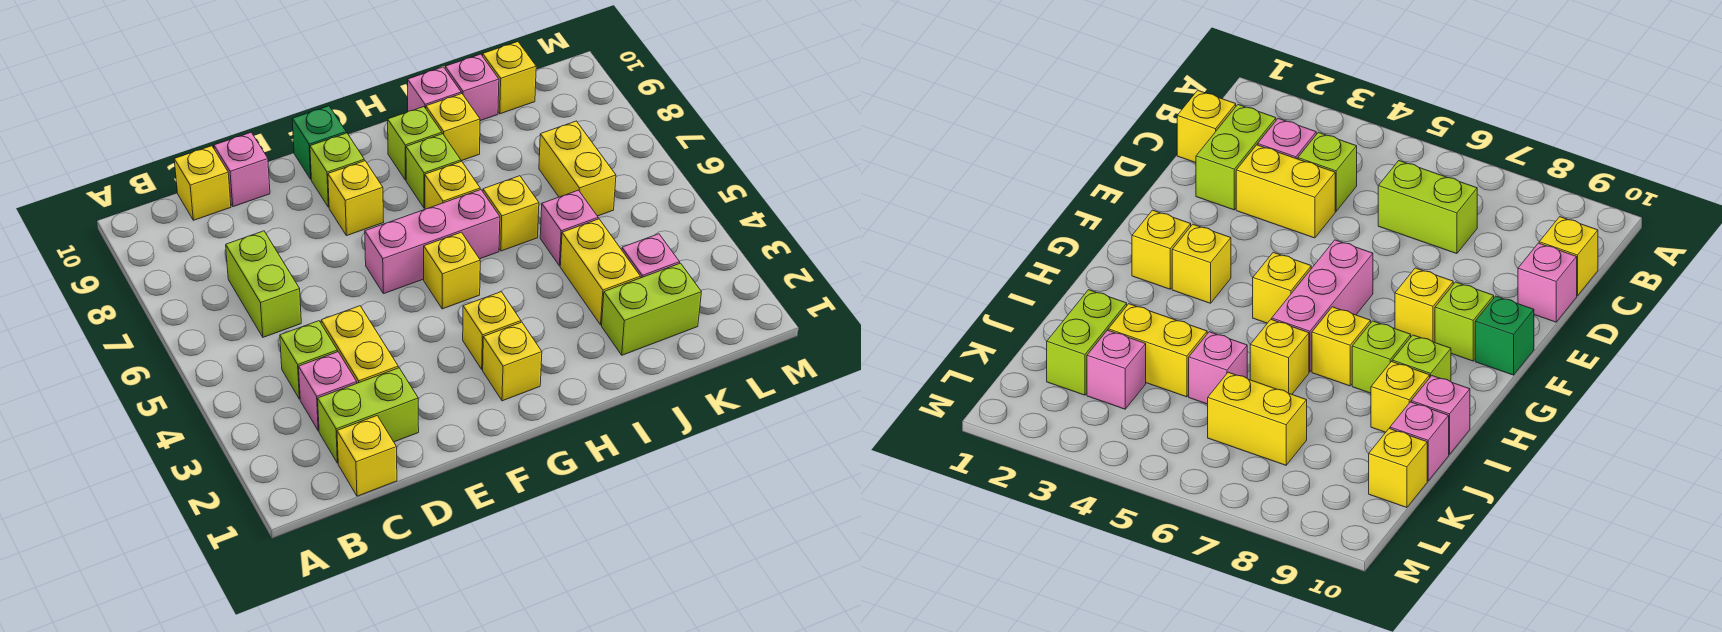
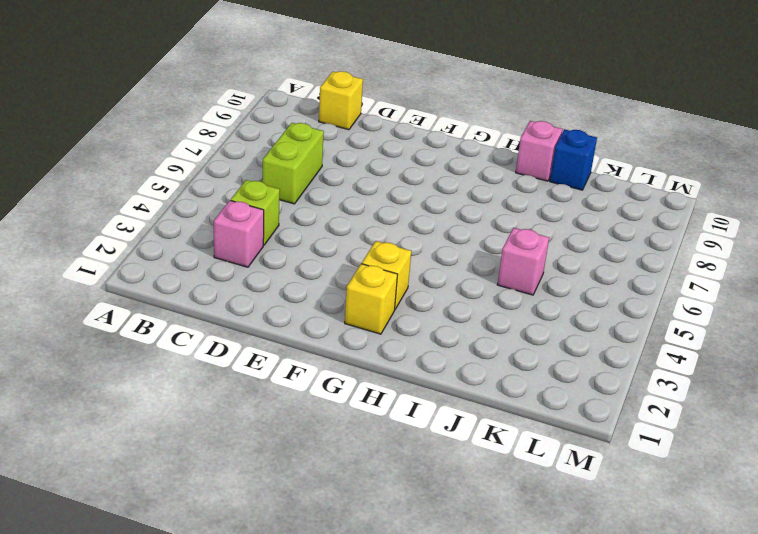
blue brick J10 level 1 -> pink brick J10 level 1
none -> yellow brick C1 level 1
none -> lime brick C2:D2 level 1
none -> yellow brick D3:D4 level 1

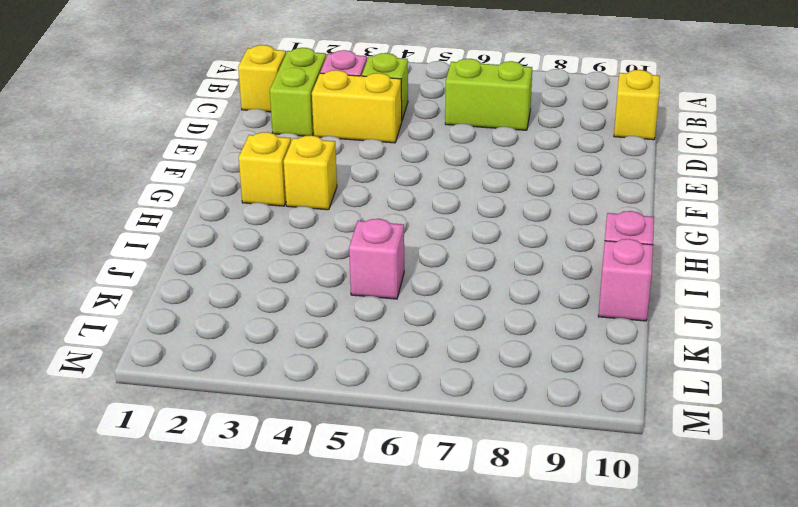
none -> pink brick D10 level 1
none -> pink brick F6:H6 level 1
none -> yellow brick F8 level 1

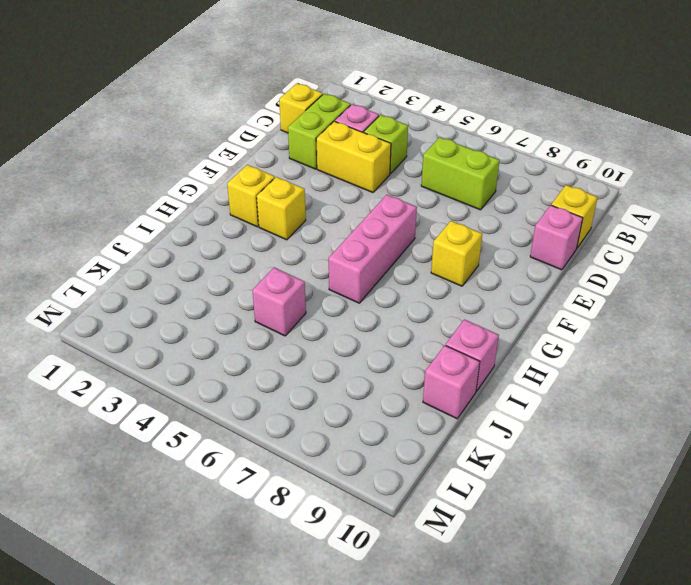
none -> lime brick F9 level 1
none -> green brick F10 level 1
none -> yellow brick G5 level 1

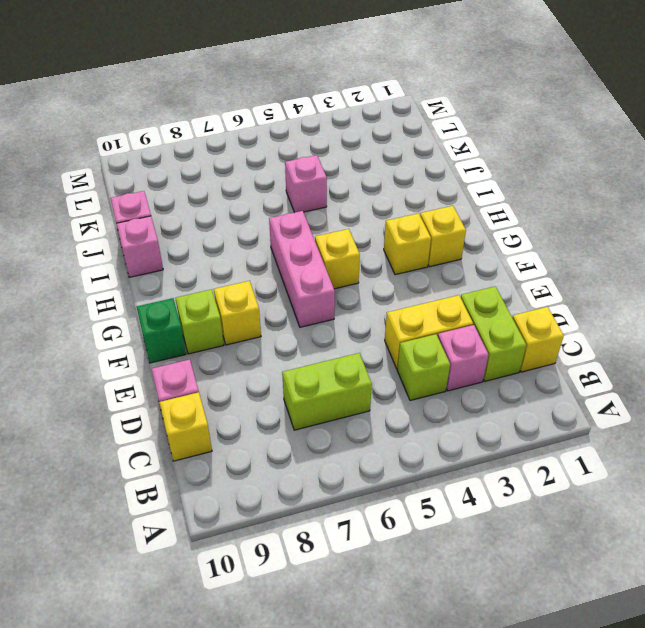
none -> yellow brick H7 level 1
none -> lime brick H8 level 1
none -> lime brick H9 level 1

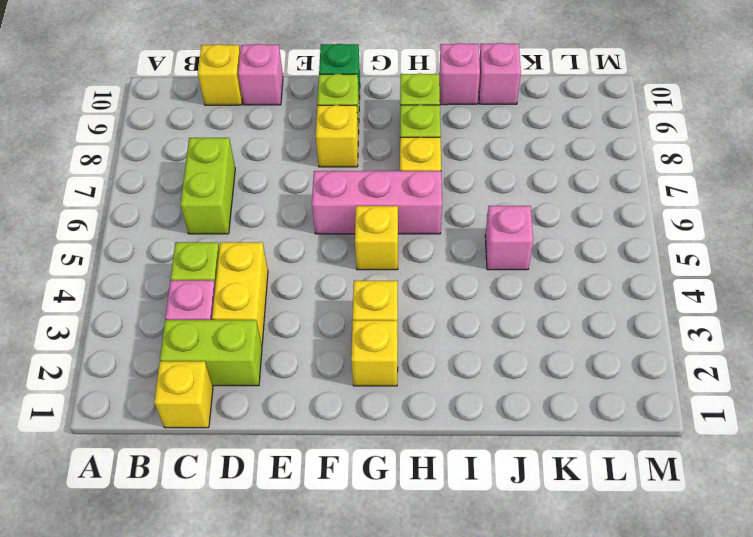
none -> yellow brick I6 level 1
none -> yellow brick I9 level 1
none -> lime brick J2:K2 level 1

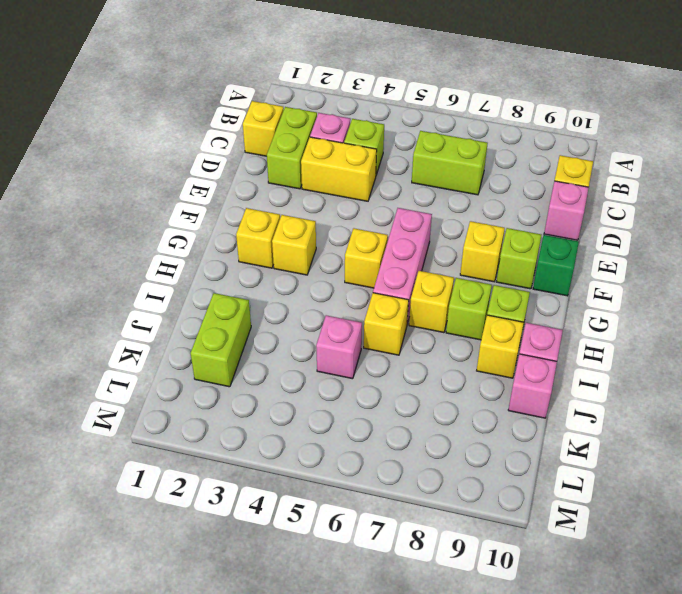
none -> yellow brick J3:J4 level 1
none -> pink brick K3 level 1
none -> yellow brick K6:K7 level 1

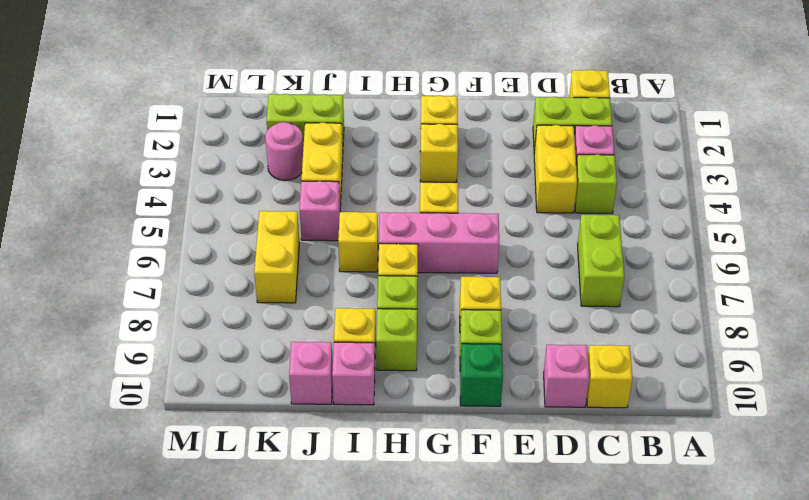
pink round brick K3 level 1 -> pink brick K3 level 1
none -> yellow brick K10 level 1

